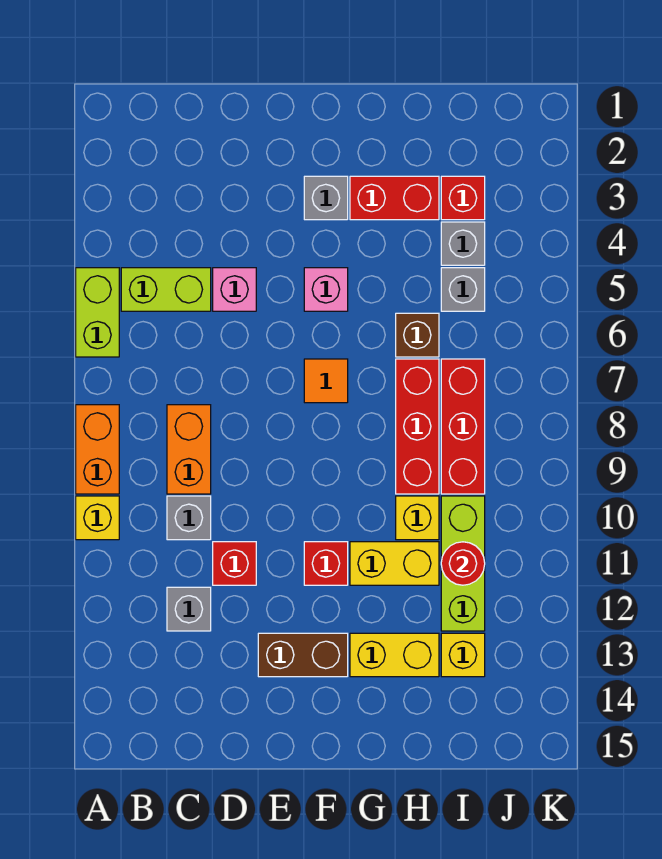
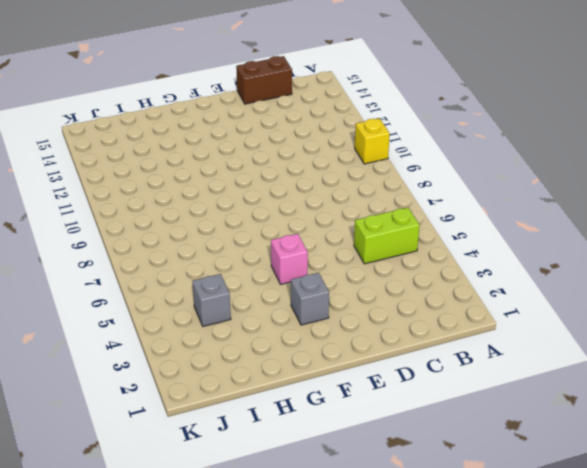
brown brick C15:D15 level 1 -> brown brick E13:F13 level 1
none -> lime brick A5:A6 level 1
none -> orange brick A8:A9 level 1
none -> orange brick C8:C9 level 1

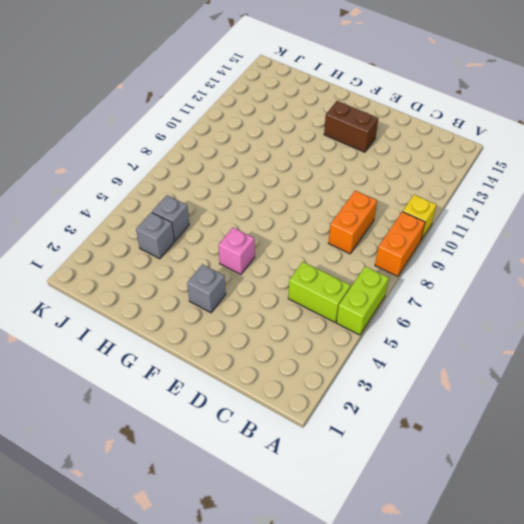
none -> grey brick C10 level 1
none -> grey brick C12 level 1
none -> pink brick D5 level 1

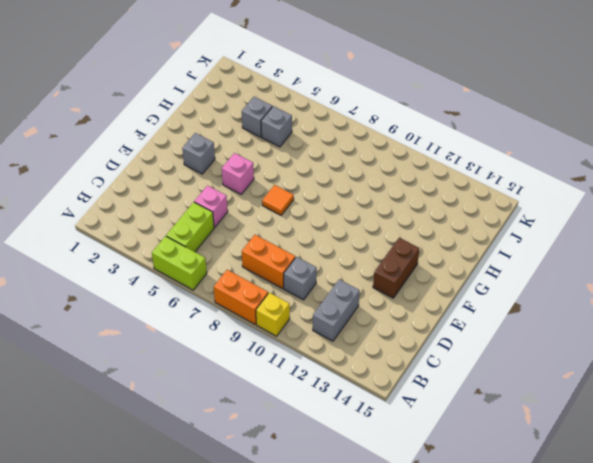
grey brick B12:C12 level 1 -> grey brick C12 level 1
none -> red brick D11 level 1
none -> red brick F11 level 1
none -> red brick G3:H3 level 1

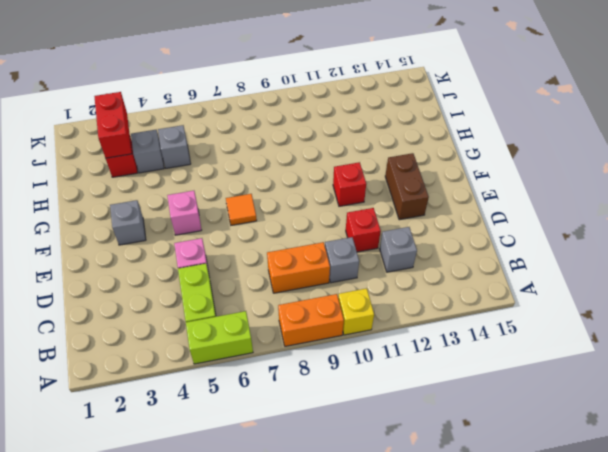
red brick I3:J3 level 2 -> red brick G3:H3 level 1
none -> yellow brick G11:H11 level 1
none -> yellow brick G13:H13 level 1
none -> brown brick H6 level 1

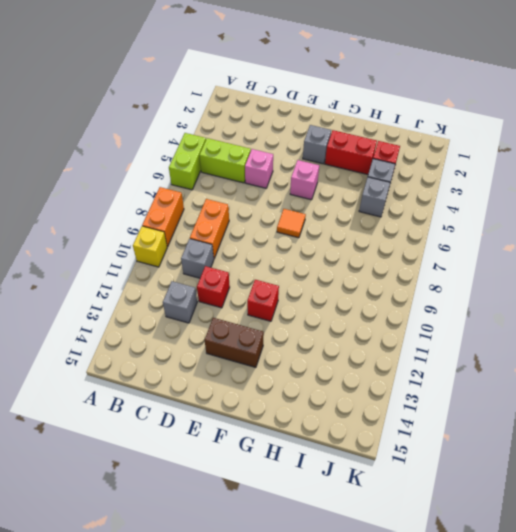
none -> yellow brick G11:H11 level 1
none -> yellow brick G13:H13 level 1
none -> brown brick H6 level 1

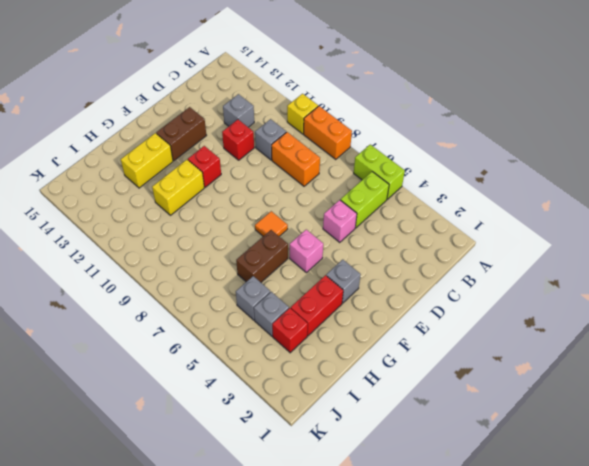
brown brick G6:H6 level 1 -> brown brick H6 level 1
none -> red brick H7:H9 level 1
none -> yellow brick H10 level 1
none -> red brick I7:I9 level 1

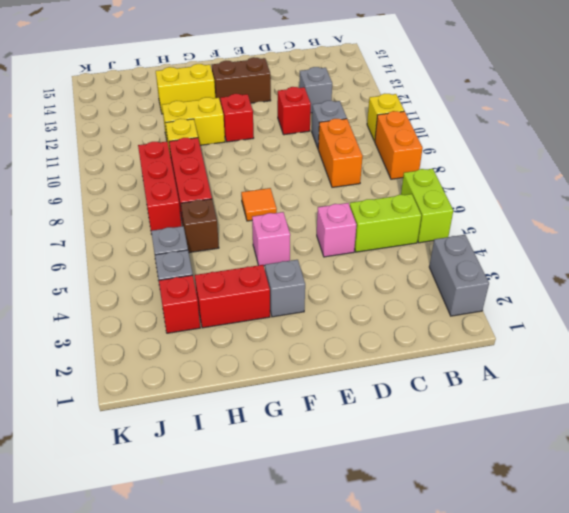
grey brick A2:A3 level 1 -> none
none -> lime brick I10:I12 level 1
none -> yellow brick I13 level 1
none -> red round brick I11 level 2

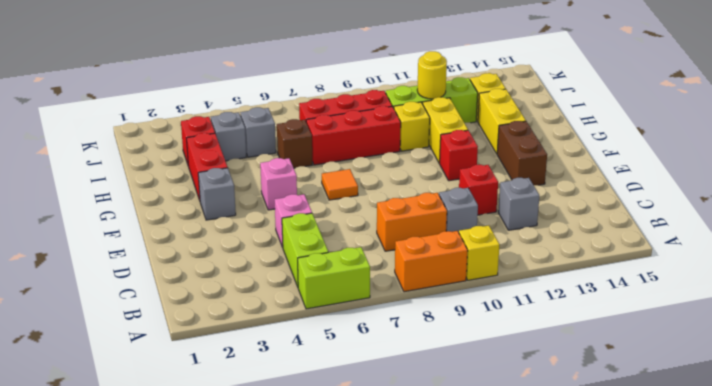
yellow round brick I11 level 2 -> red round brick I11 level 2

